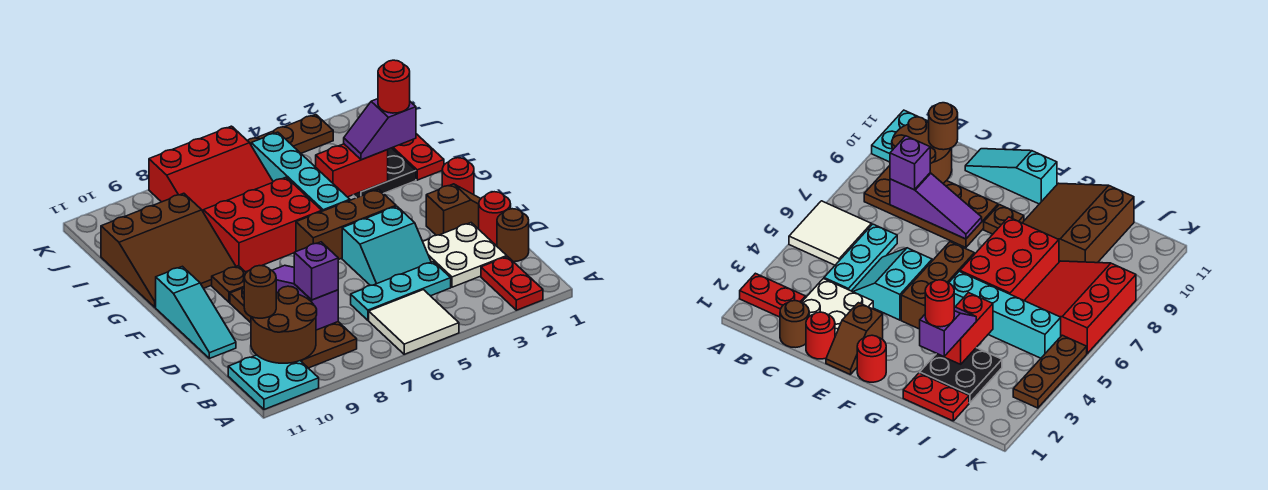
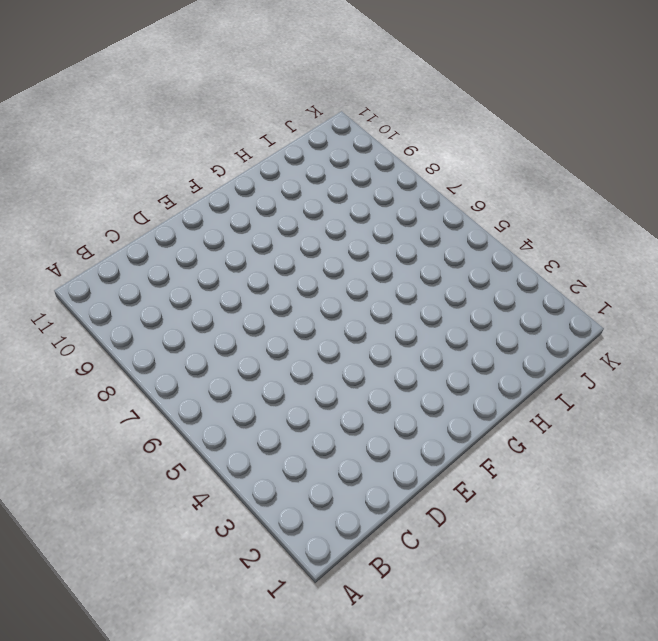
none -> red plate A2:B2 level 1
none -> white tile A5:B6 level 1
none -> cyan plate A10:B11 level 1

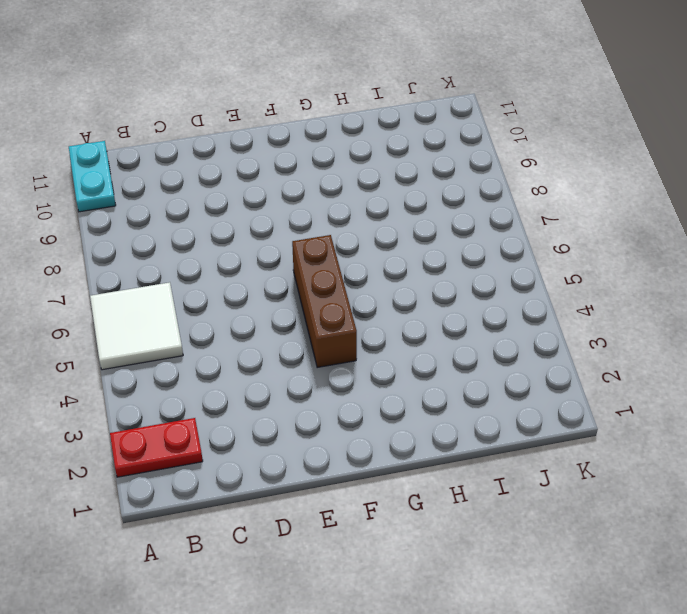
cyan plate A10:A11 level 1 -> cyan plate A10:B11 level 1
none -> brown plate B8:E9 level 1
none -> brown round brick C1 level 1
none -> white plate C2:D3 level 1

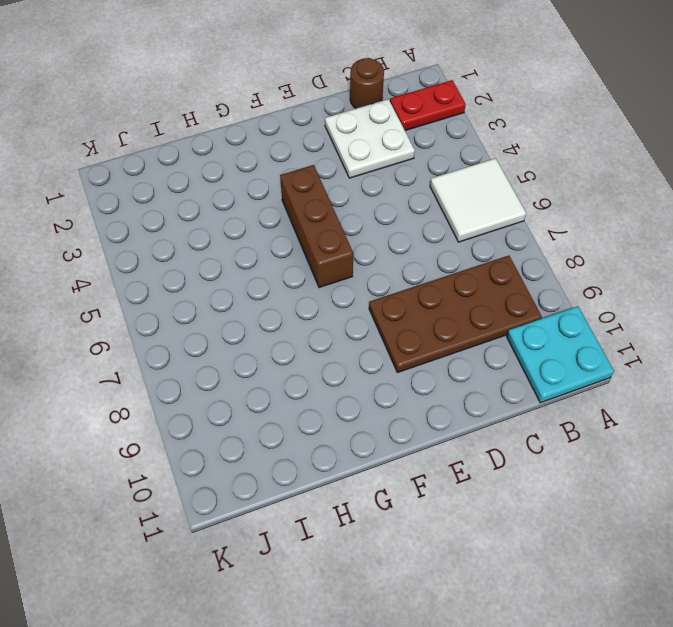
none -> cyan plate C4:C6 level 1
none -> red round brick D1 level 1
none -> cyan slope D4:E5 level 1 top E

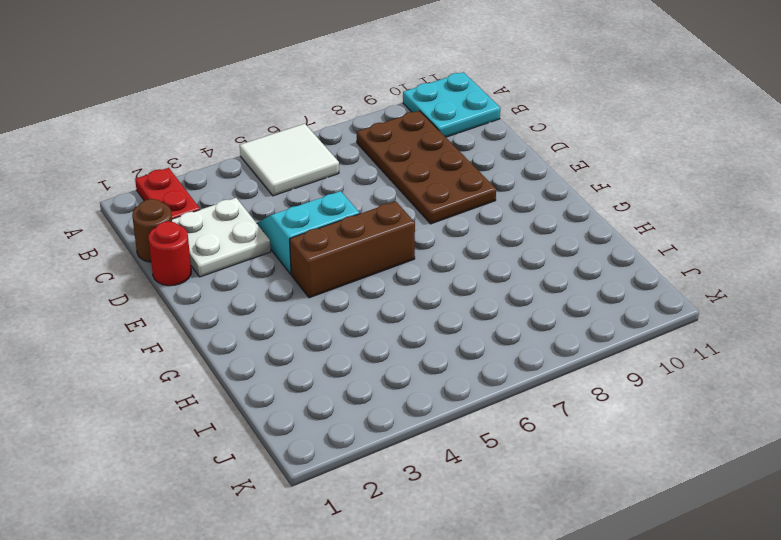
none -> cyan plate C4:C6 level 1
none -> cyan slope D11:F11 level 1 top F
none -> brown slope E1:E2 level 1 top 2

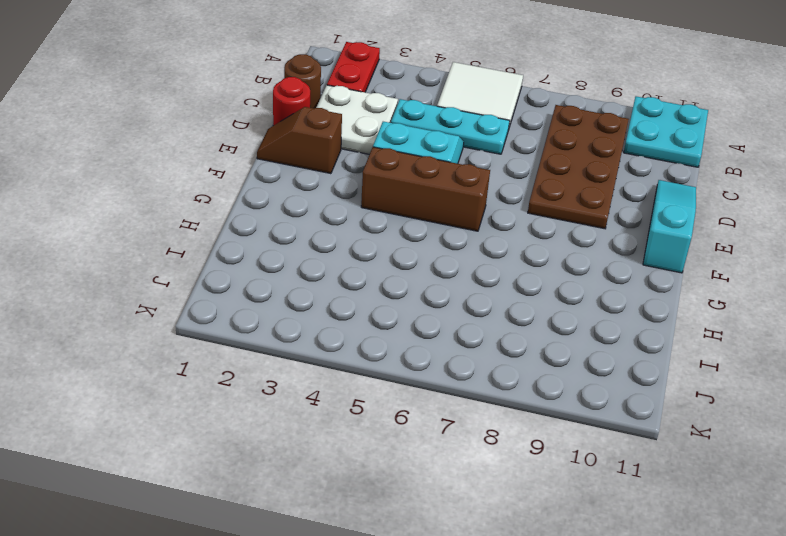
none -> red round brick F1 level 1
none -> brown plate F9 level 1
none -> cyan brick G5:J5 level 1

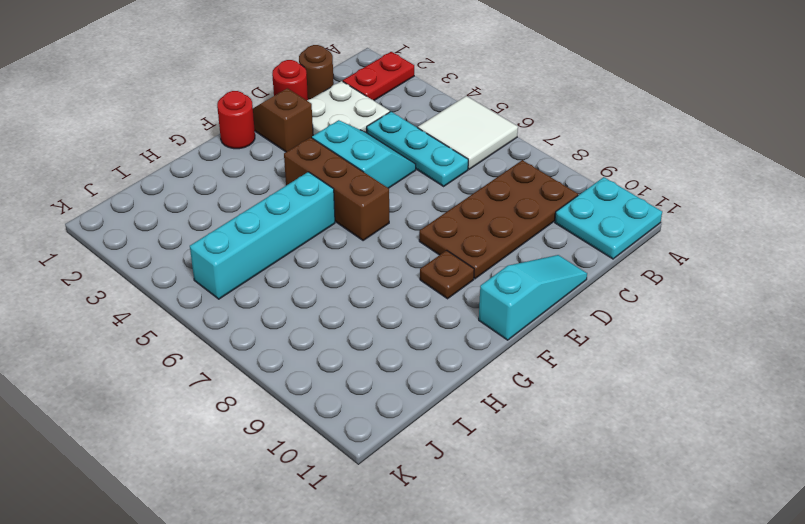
none -> red brick G6:H8 level 1
none -> brown slope G9:I11 level 1 top I
none -> red plate H1:I1 level 1

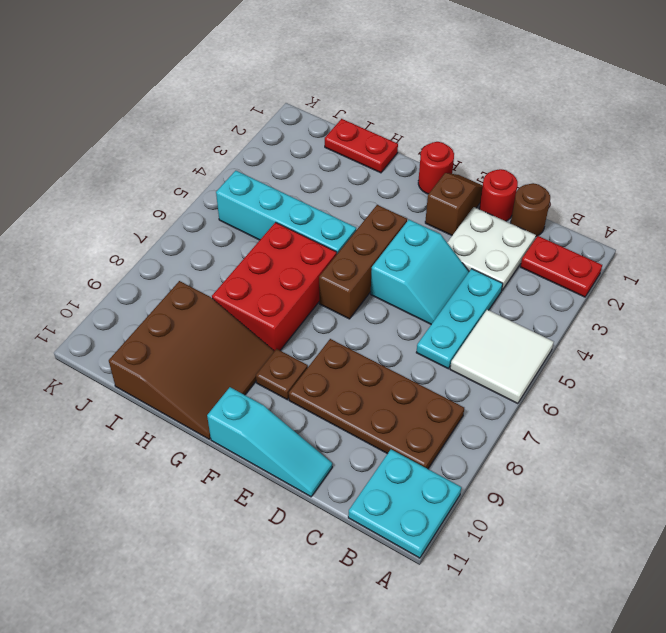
none -> black plate H2:I3 level 1
none -> red slope I6:K8 level 1 top K
none -> brown plate K3:K5 level 1

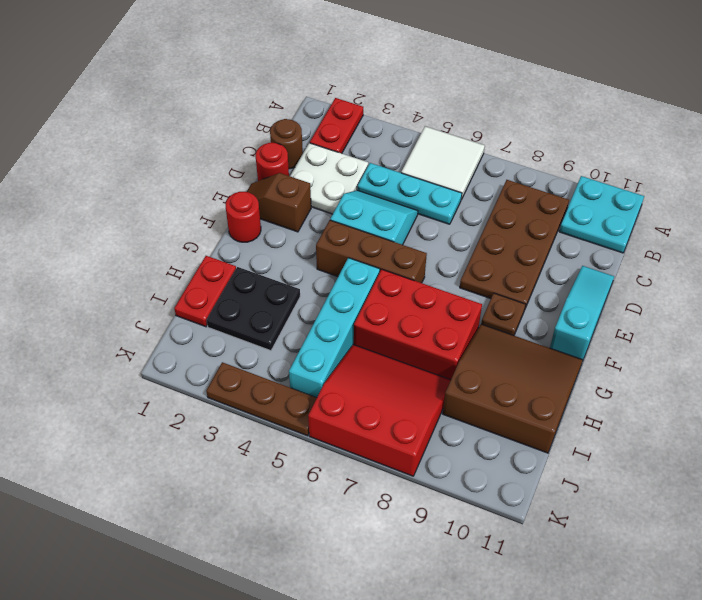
none -> brown round brick B9:C10 level 2
none -> purple slope C8:E8 level 2 top C
none -> red brick H3:H4 level 2

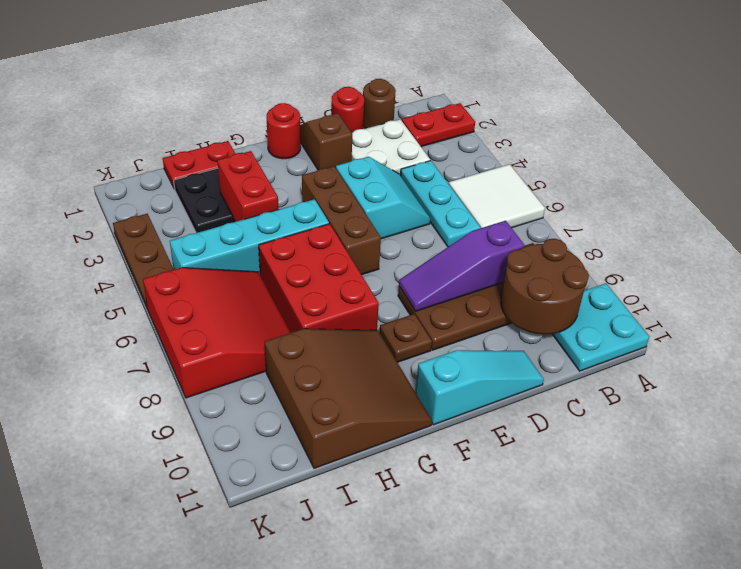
none -> purple brick C8 level 3
none -> brown round brick C10 level 3
none -> purple slope H2:H3 level 3 top 2

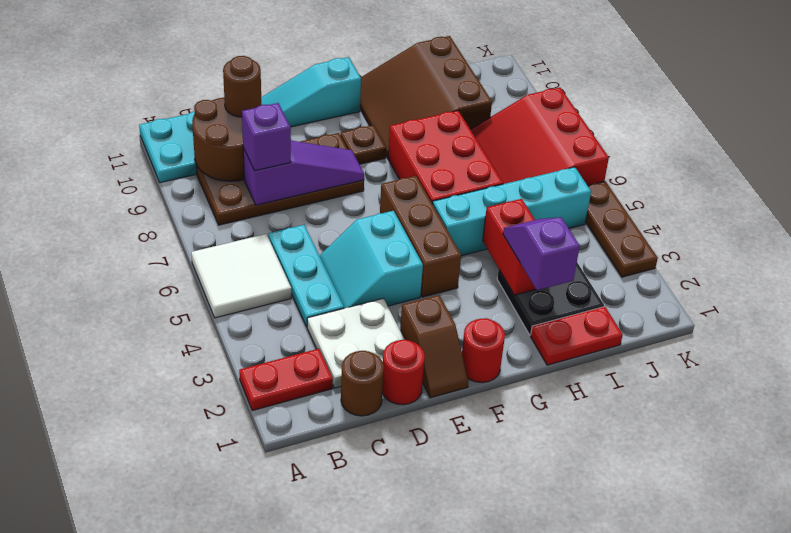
none -> red round brick H2 level 4

